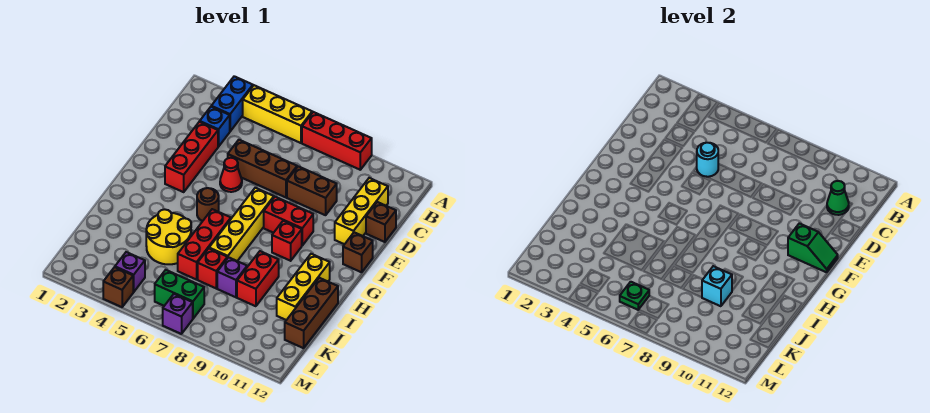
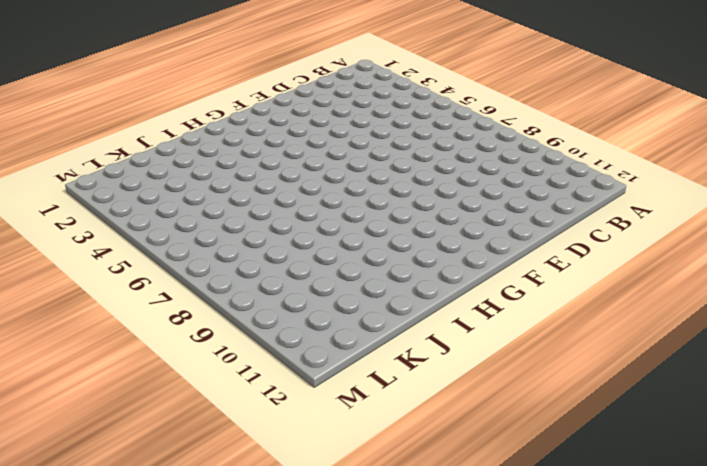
none -> blue brick A3:B3 level 1
none -> yellow brick A4:A6 level 1
none -> red brick A7:A9 level 1
none -> blue brick C3 level 1

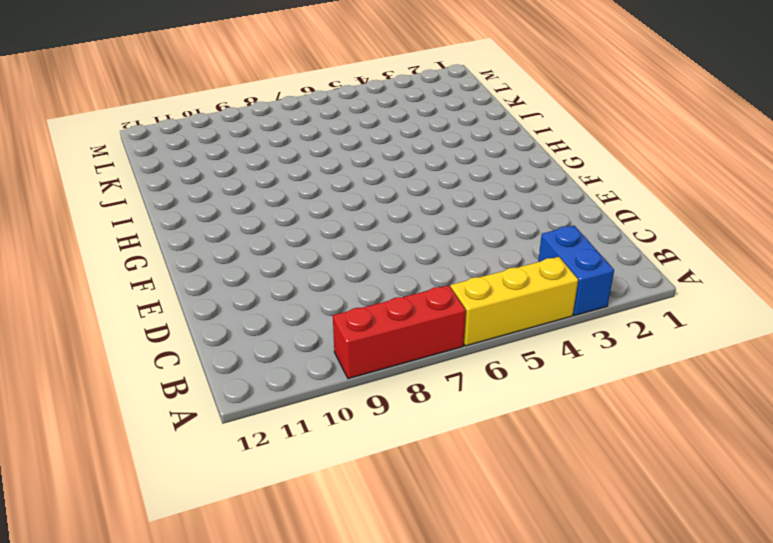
none -> blue brick C3 level 1
none -> yellow brick C11:E11 level 1
none -> red brick D3:F3 level 1
none -> brown brick D5:D7 level 1

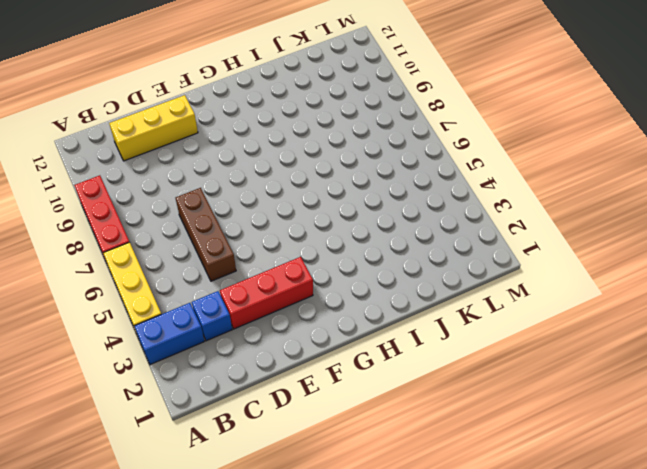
none -> brown brick D8:D9 level 1
none -> brown brick D12 level 1
none -> red cone E5 level 1
none -> yellow brick F7:I7 level 1

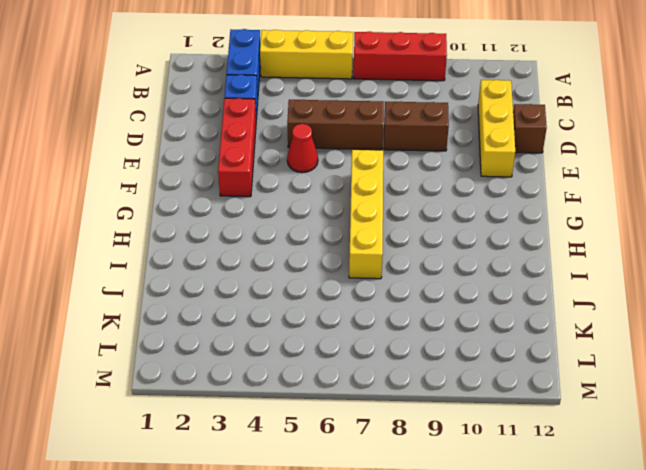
none -> red brick F8:F9 level 1
none -> brown brick F12 level 1
none -> brown round brick G5 level 1
none -> red brick G9 level 1

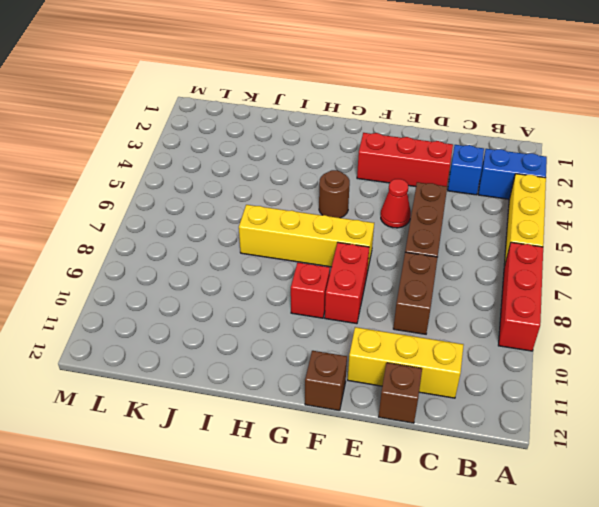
none -> red brick H6:J6 level 1
none -> yellow brick H11:J11 level 1
none -> yellow round brick I4:J5 level 1
none -> red brick I9:J9 level 1

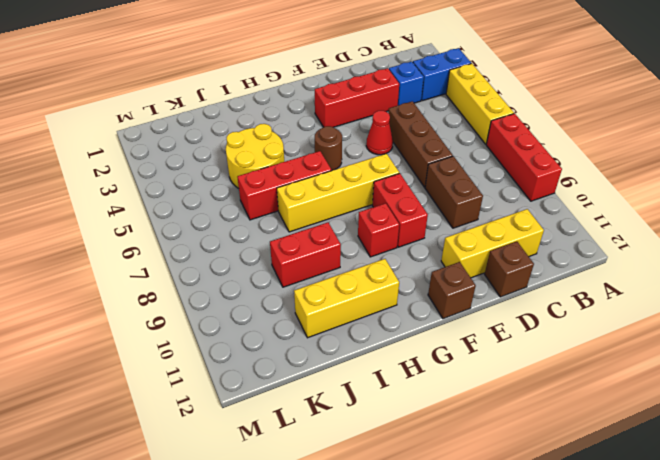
none -> brown brick I12:K12 level 1
none -> red brick J7 level 1
none -> purple brick J8 level 1
none -> purple brick L4 level 1

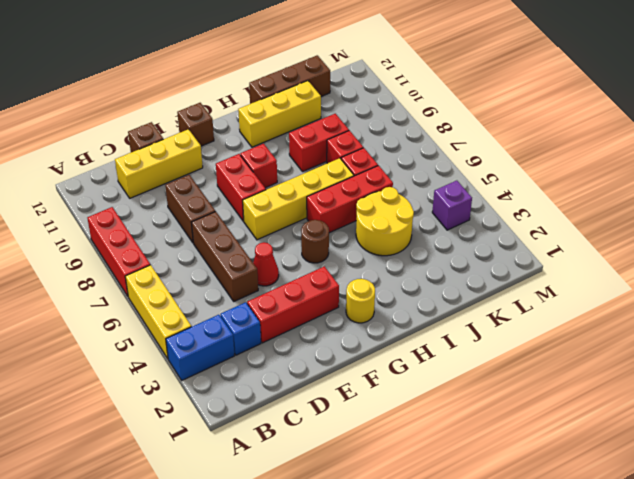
yellow round brick G2 level 1 -> none
red brick J8 level 1 -> purple brick J8 level 1
none -> green brick L6:L7 level 1
none -> brown brick M4 level 1
none -> purple brick M7 level 1
none -> green cone C11 level 2

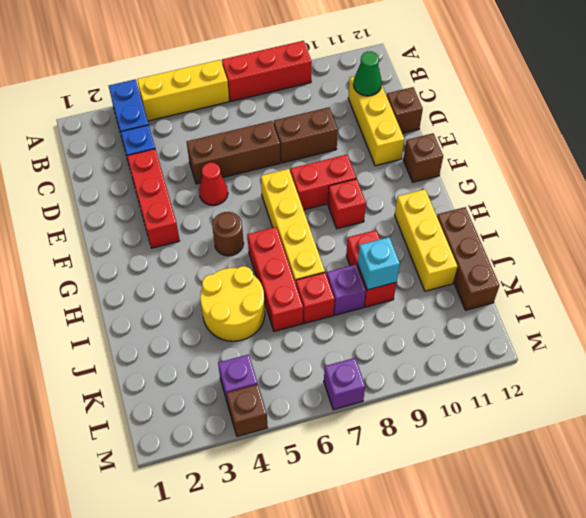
none -> green brick L6:L7 level 1
none -> cyan round brick D5 level 2
none -> green slope F11:F12 level 2 top 11
none -> green plate L6 level 2

